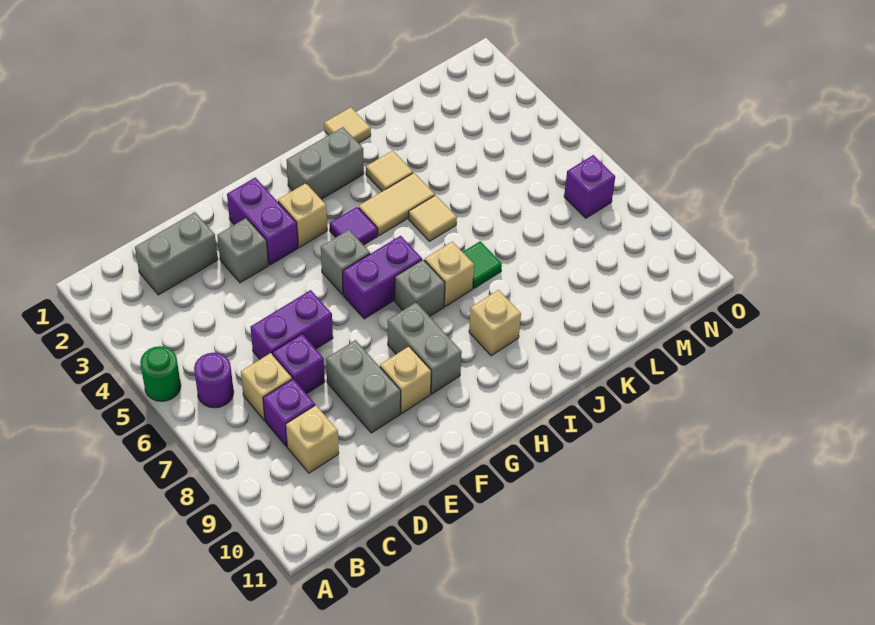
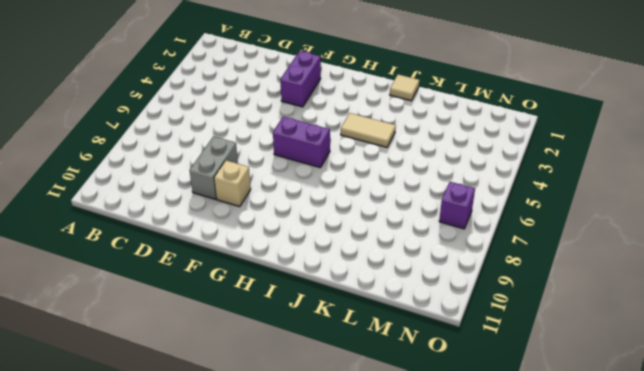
none -> green round brick A5 level 1
none -> purple round brick B6 level 1
none -> grey brick C2:D2 level 1

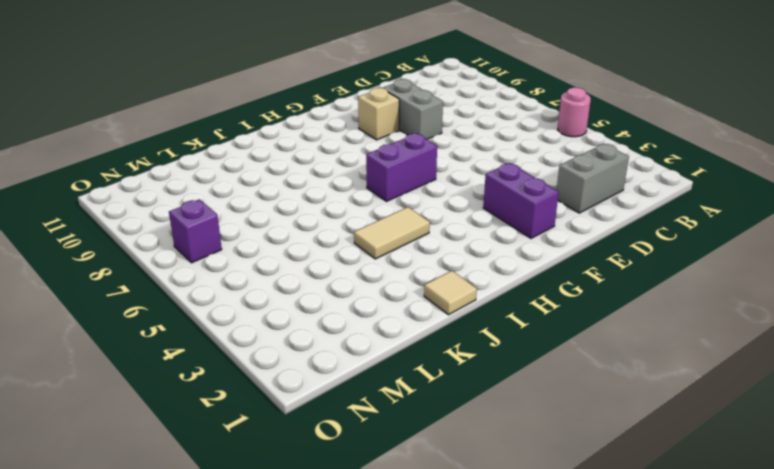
pink round brick A5 level 1 -> green round brick A5 level 1
none -> purple round brick B6 level 1
none -> tan brick C7 level 1
none -> purple brick C8 level 1

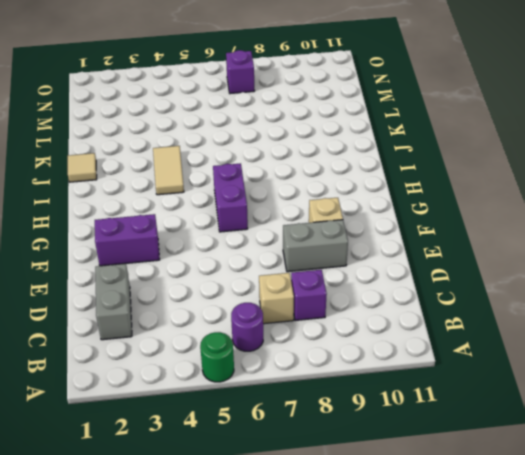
none -> tan brick C9 level 1
none -> purple brick D6:E6 level 1
none -> purple brick D7 level 1

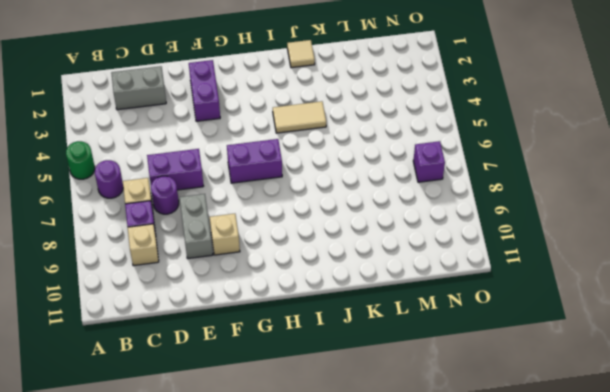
purple round brick D7 level 1 -> purple brick D7 level 1
none -> grey brick E3 level 1
none -> tan brick G3 level 1
none -> grey brick G5 level 1

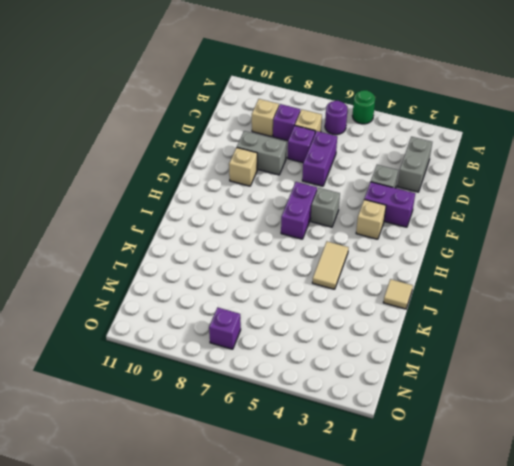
none -> grey brick G8:G9 level 1
none -> grey brick H2:I2 level 1
none -> purple tile H4 level 1

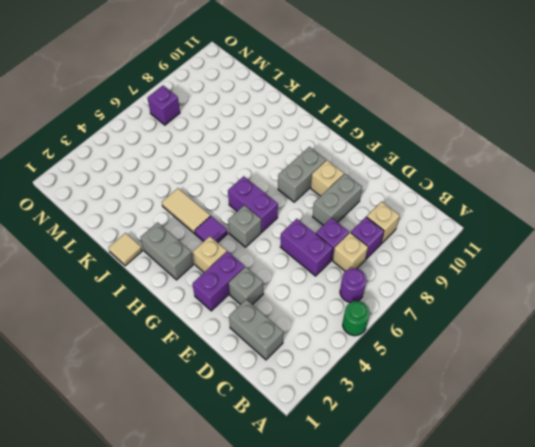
none -> grey brick H7 level 1
none -> tan brick I7 level 1
none -> tan brick I9 level 1

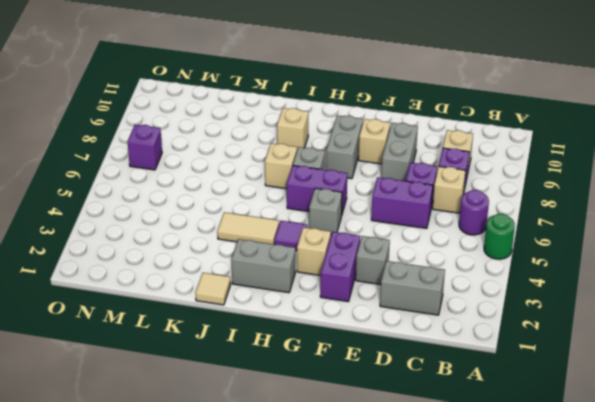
none -> tan tile J3 level 1
none -> tan tile J5 level 1
none -> green tile J7 level 1

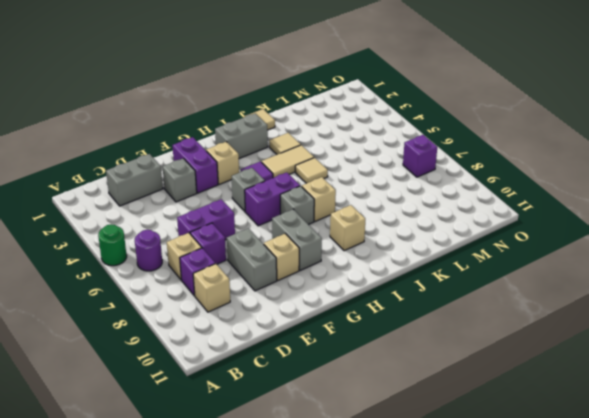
none -> green tile J7 level 1

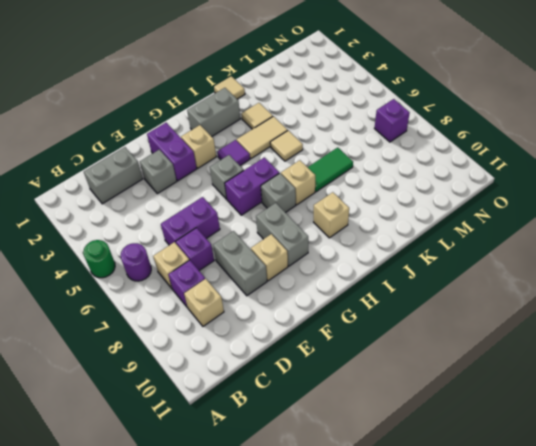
green tile J7:K7 level 1 -> green tile J7 level 1

